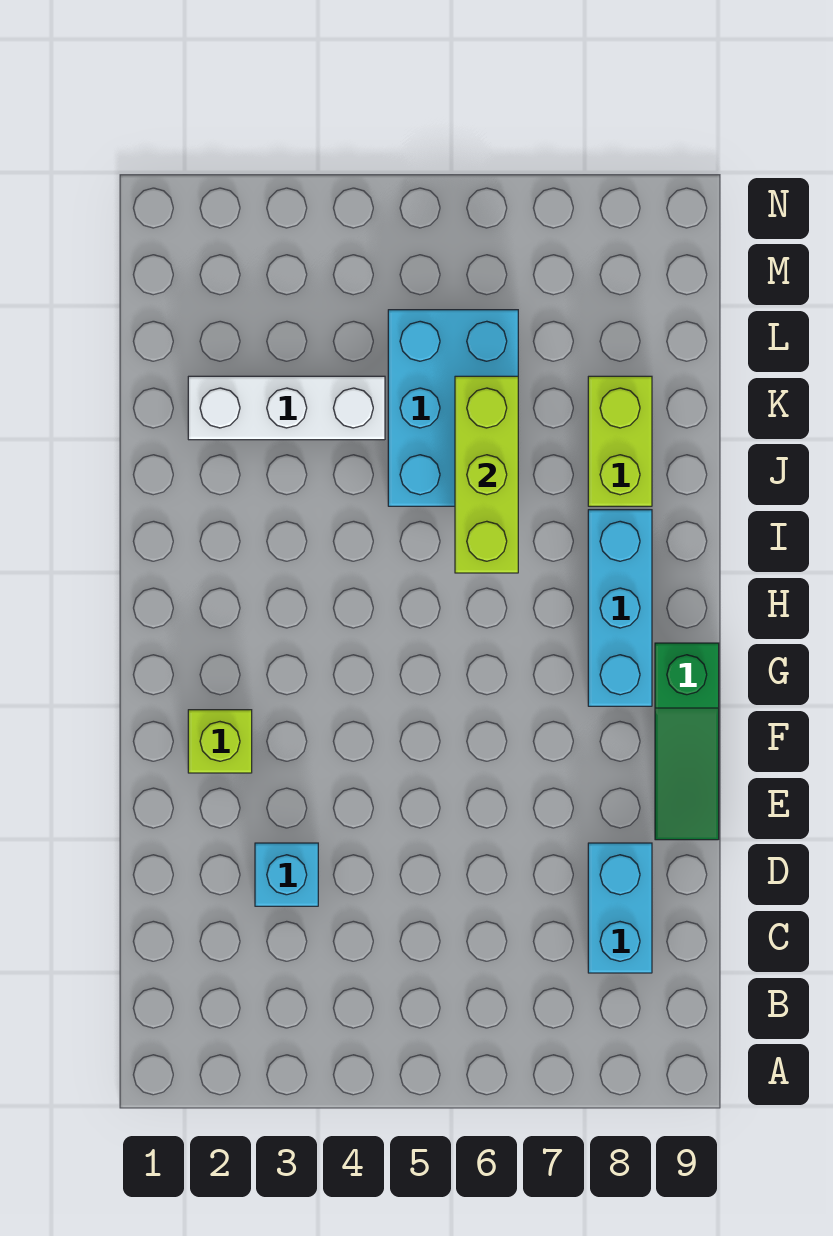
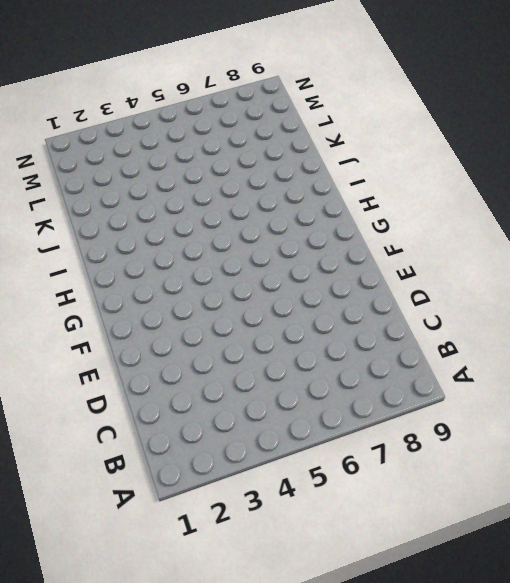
none -> cyan brick C8:D8 level 1
none -> cyan brick D3 level 1

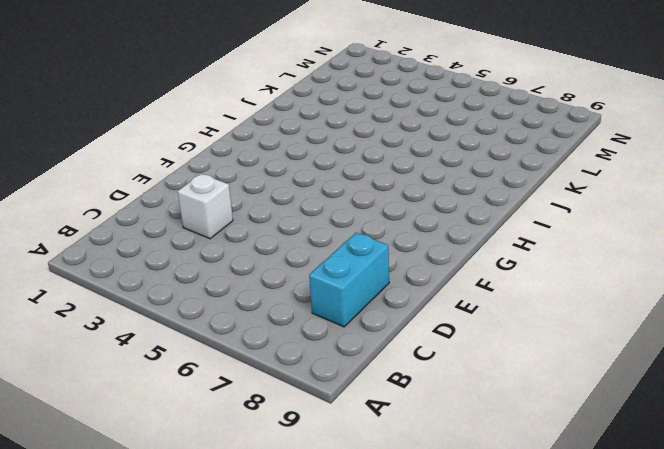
white brick D3 level 1 -> cyan brick D3 level 1
none -> green slope E9:G9 level 1 top G
none -> lime brick F2 level 1

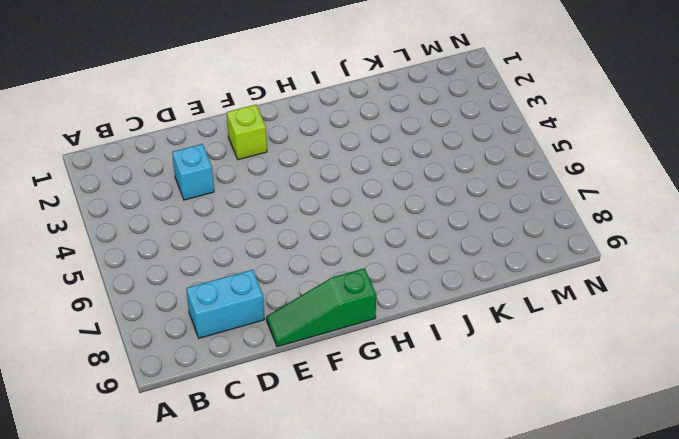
none -> cyan brick G8:I8 level 1
none -> cyan brick J5:L6 level 1

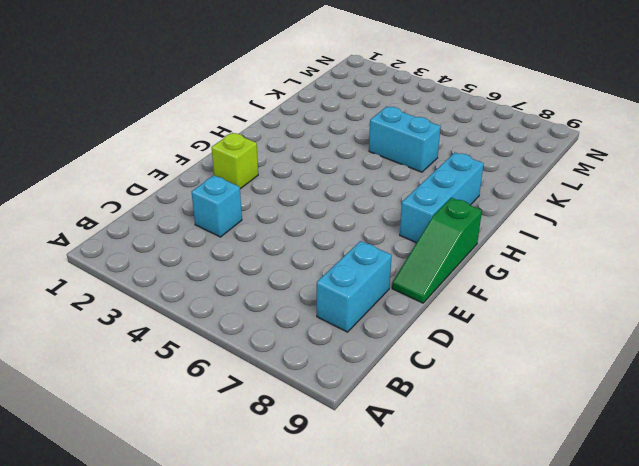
cyan brick J5:J6 level 1 -> cyan brick J5:L6 level 1
none -> lime brick J8:K8 level 1
none -> white brick K2:K4 level 1

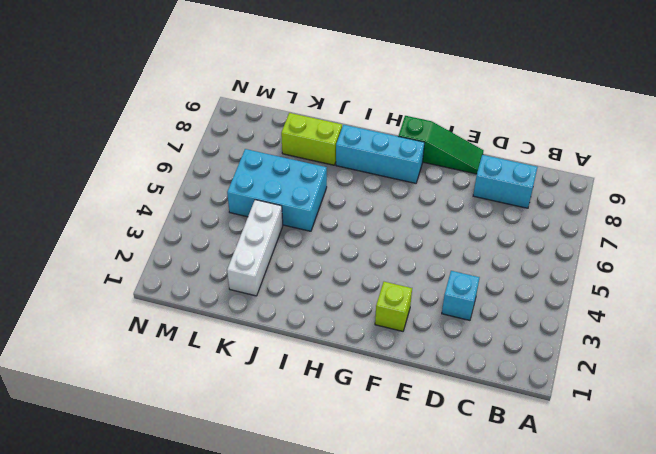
none -> lime brick I6:K6 level 2

